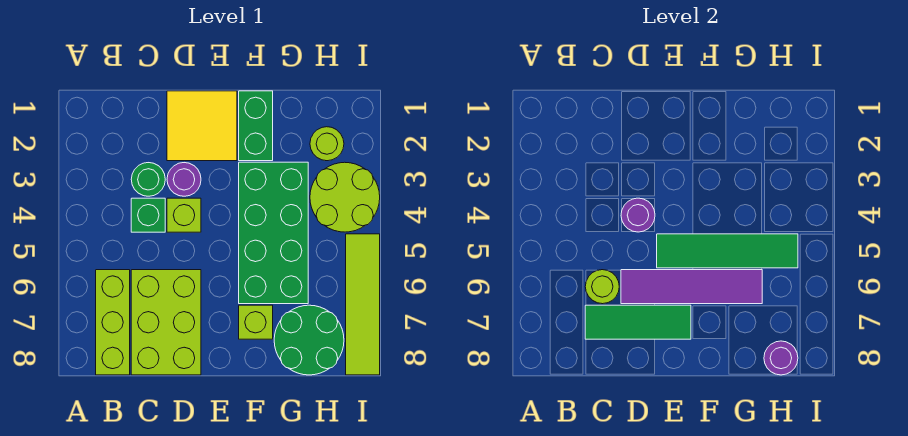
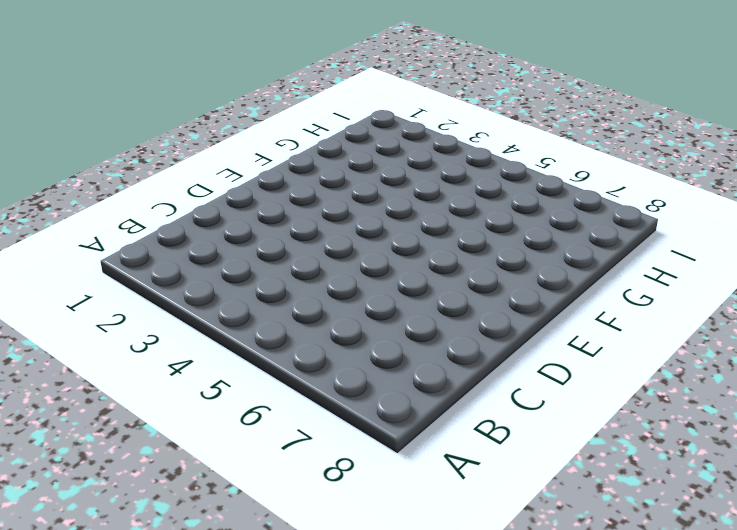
none -> lime brick B6:B8 level 1
none -> green round brick C3 level 1
none -> green brick C4 level 1

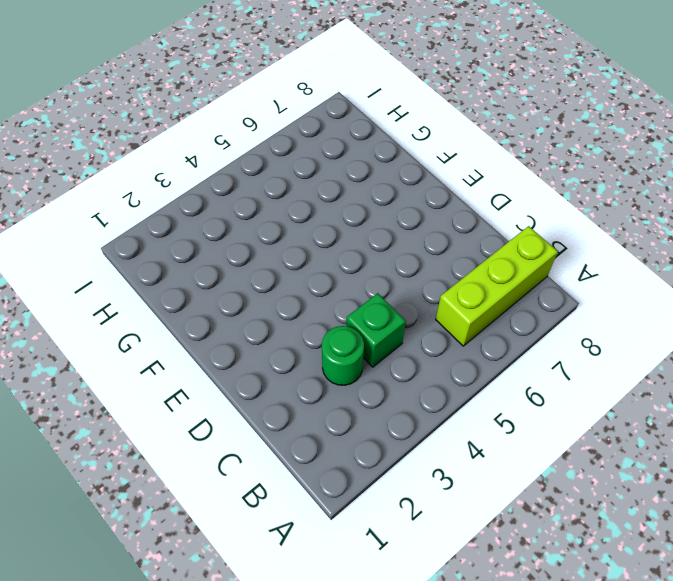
none -> lime brick C6:D8 level 1
none -> yellow tile D1:E2 level 1
none -> purple round brick D3 level 1

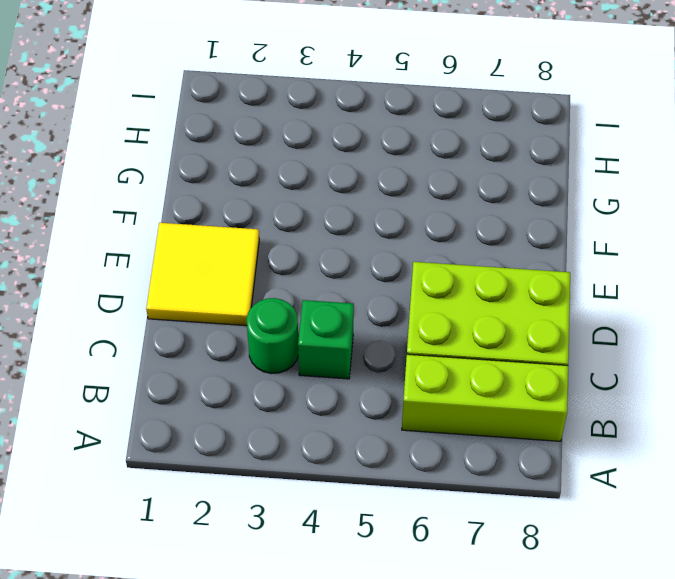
none -> purple round brick D3 level 1
none -> lime brick D4 level 1
none -> green brick F1:F2 level 1

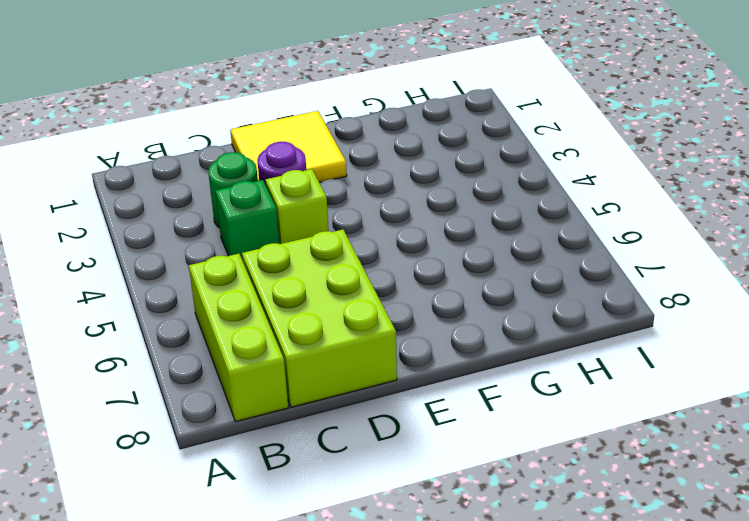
none -> green brick F1:F2 level 1
none -> green brick F3:G6 level 1
none -> lime brick F7 level 1

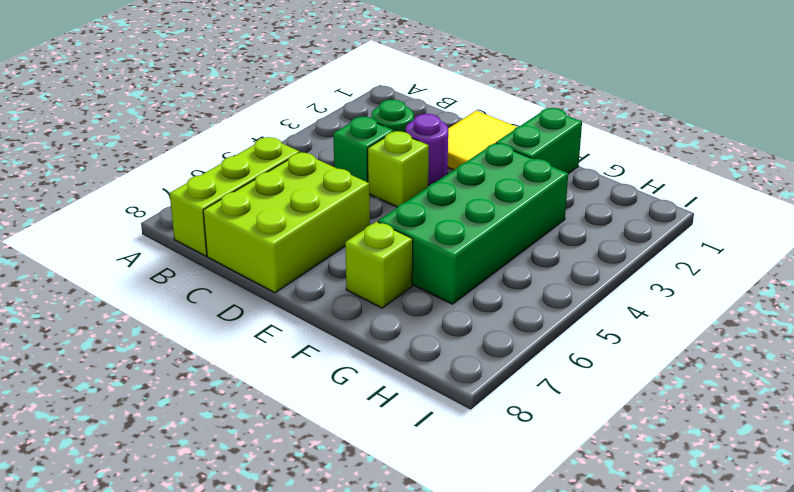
none -> green round brick G7:H8 level 1
none -> lime round brick H2 level 1
none -> lime round brick H3:I4 level 1

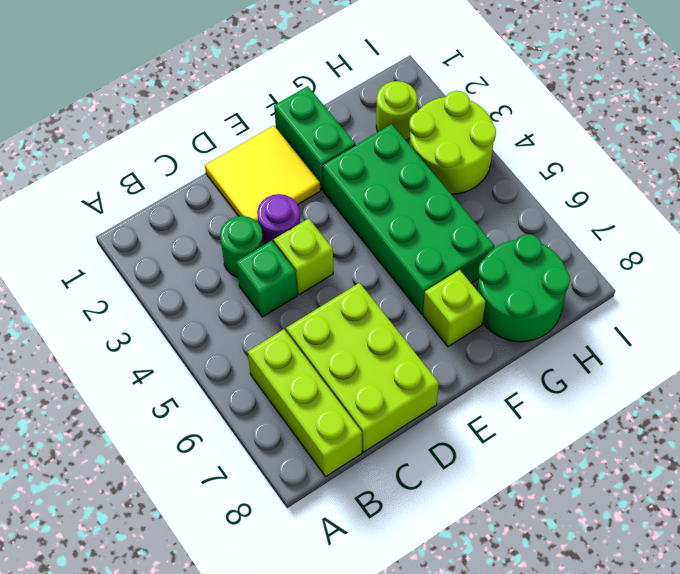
none -> lime tile I5:I8 level 1
none -> lime round brick C6 level 2
none -> green tile C7:E7 level 2

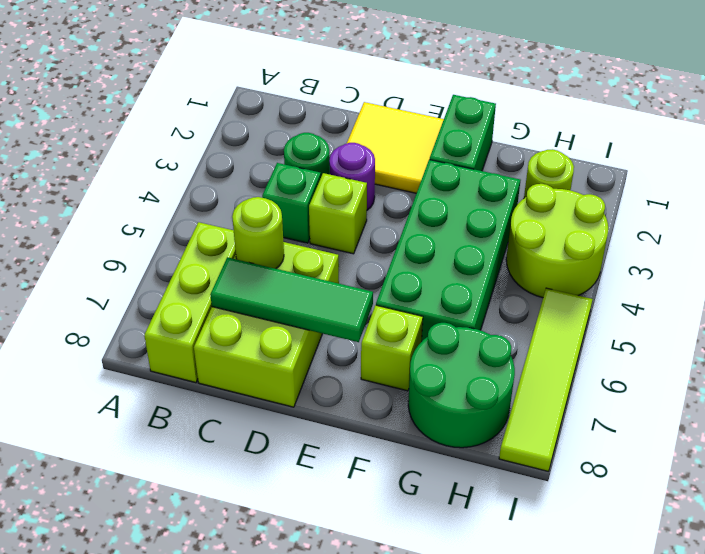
none -> purple round brick D4 level 2
none -> purple tile D6:G6 level 2
none -> green tile E5:H5 level 2

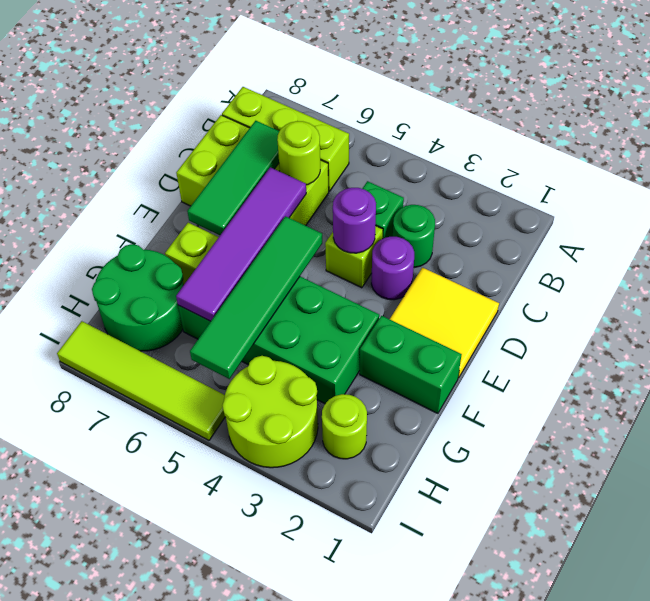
none -> purple round brick H8 level 2

